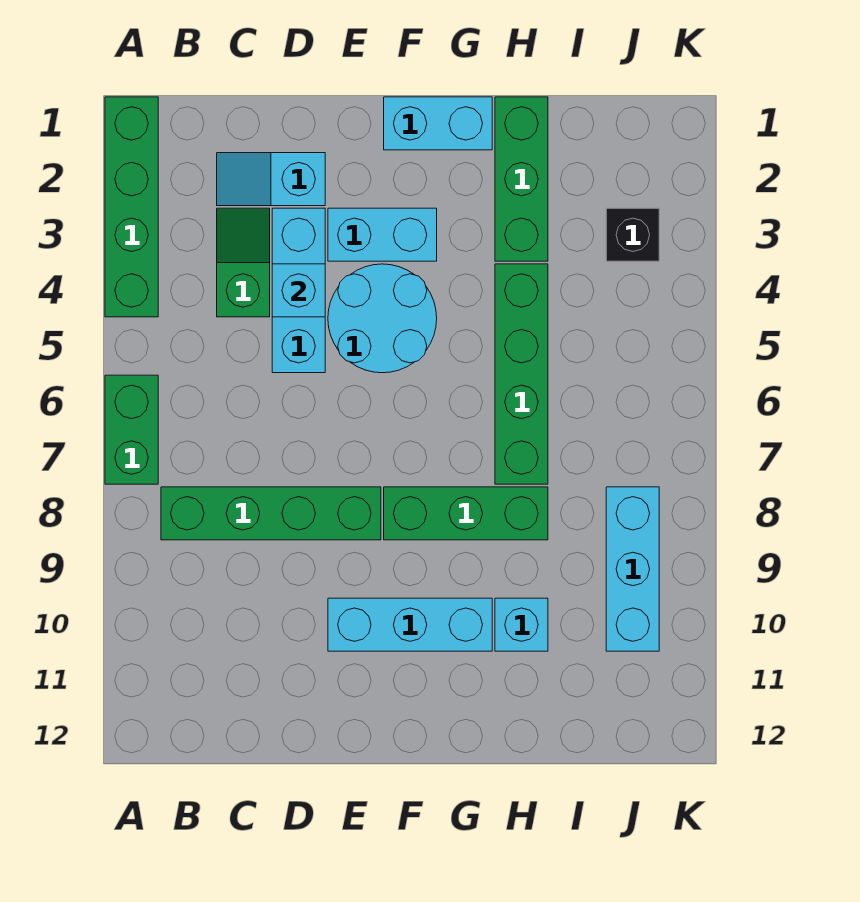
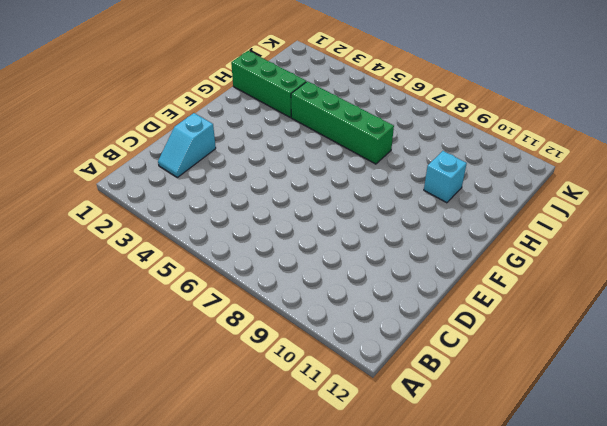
none -> green brick A1:A4 level 1
none -> green brick A6:A7 level 1
none -> green brick B8:E8 level 1

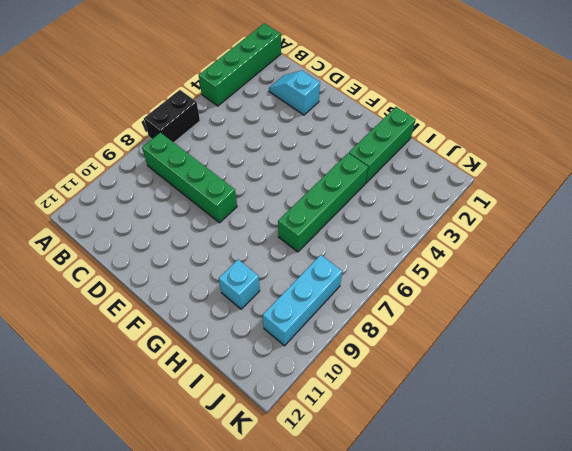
black brick A6:A7 level 1 -> green brick A6:A7 level 1
none -> green slope C3:C4 level 1 top 4
none -> cyan brick D3:D5 level 1
none -> cyan brick E3:F3 level 1

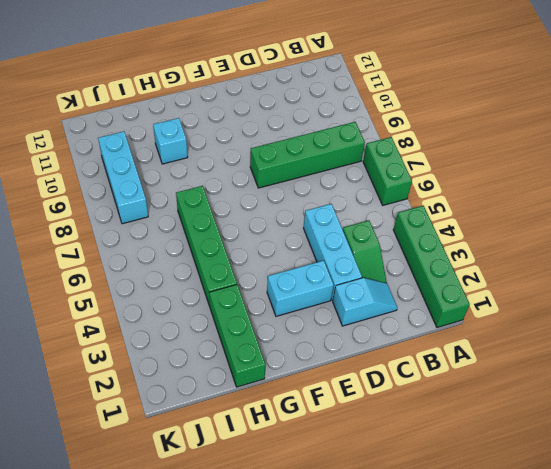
none -> cyan round brick E4:F5 level 1
none -> cyan brick E10:G10 level 1
none -> cyan brick F1:G1 level 1

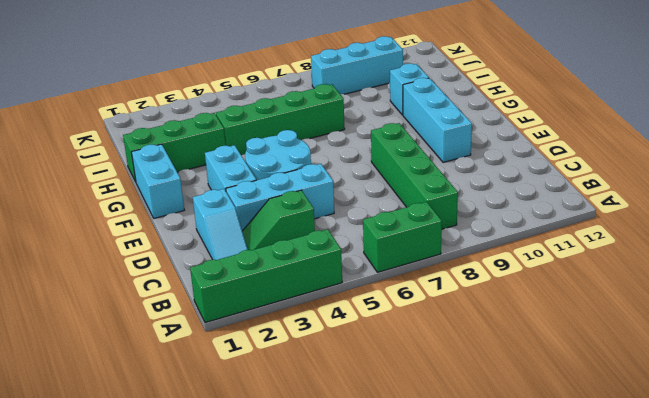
none -> green brick F8:H8 level 1
none -> black brick J3 level 1
none -> cyan brick D4 level 2

